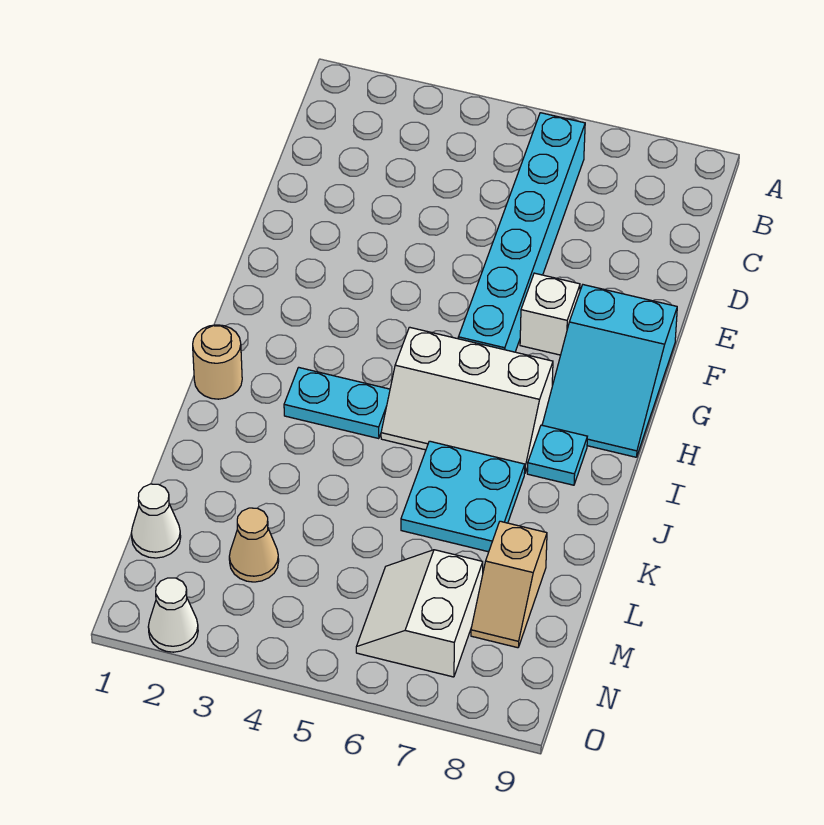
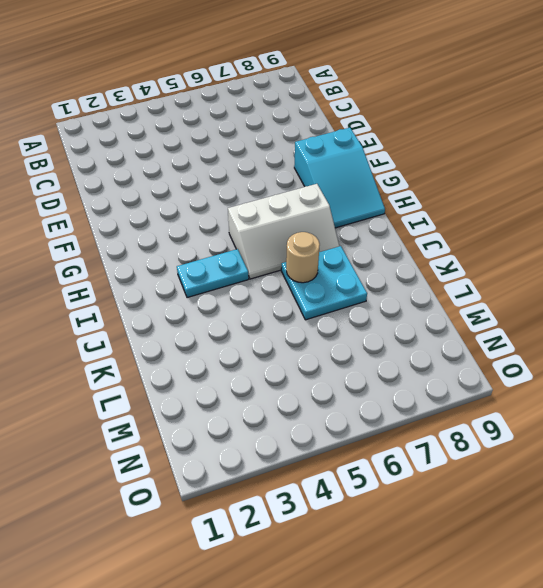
tan round brick J6 level 2 -> tan round brick I1 level 1
none -> cyan brick B6:G6 level 1
none -> white brick F7 level 1
none -> cyan plate I8 level 1

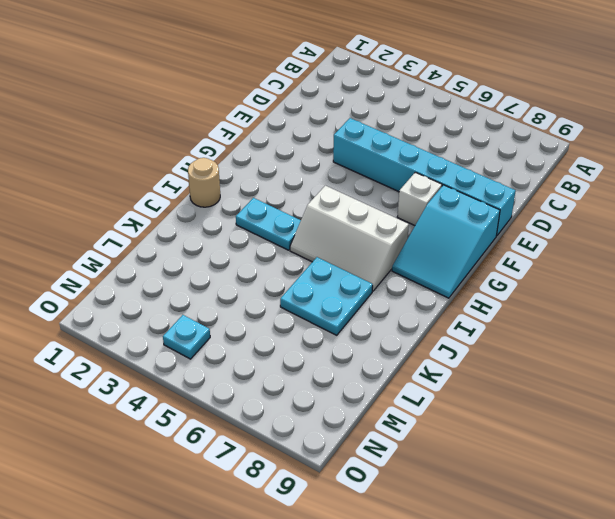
cyan brick E4:E9 level 1 -> cyan brick B6:G6 level 1
cyan plate N4 level 1 -> cyan plate I8 level 1
none -> tan slope L8:M8 level 1 top L
none -> white cone M1 level 1
none -> tan cone M3 level 1

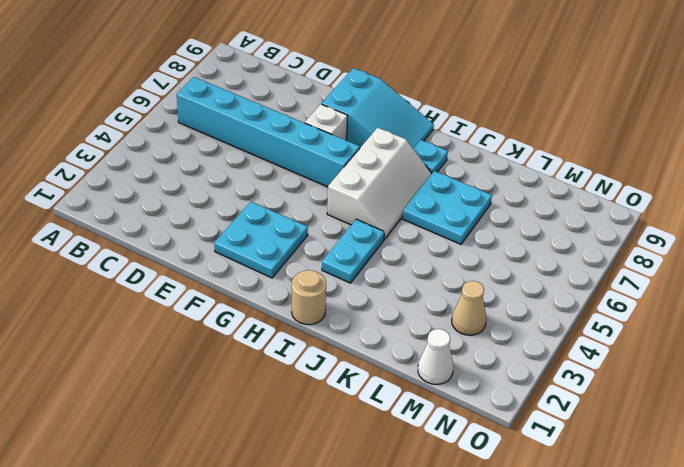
cyan plate F2:G3 level 1 -> none
none -> tan slope L8:M8 level 1 top L
none -> white slope M6:N7 level 1 top 7
none -> white cone O2 level 1

